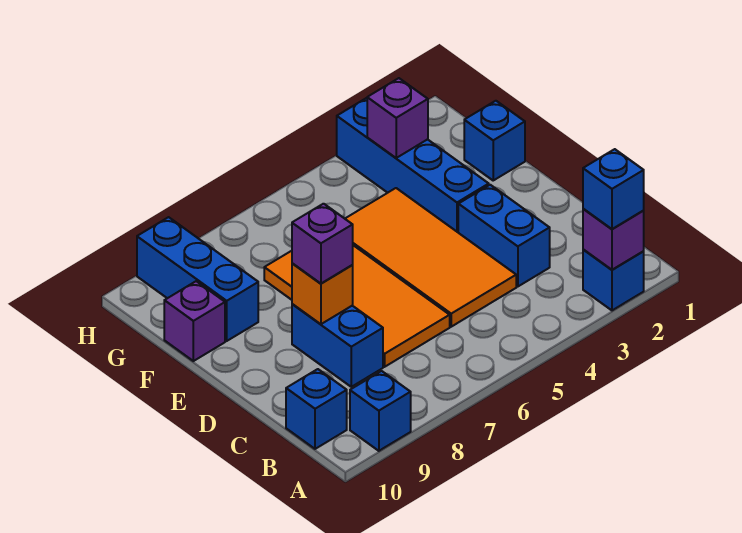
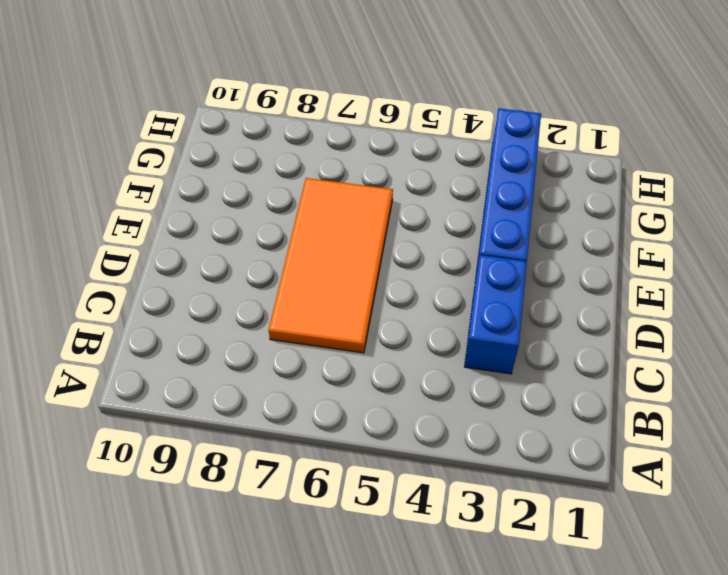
none -> blue brick A2 level 1
none -> blue brick A9 level 1
none -> blue brick B10 level 1

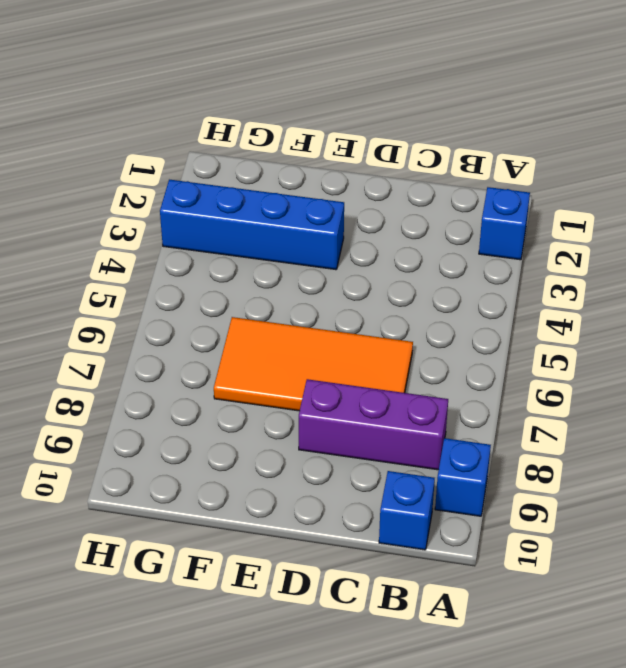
purple brick B8:D8 level 1 -> blue brick C8:D8 level 1
none -> blue brick C3:D3 level 1
none -> orange tile C4:F5 level 1
none -> blue brick F1 level 1

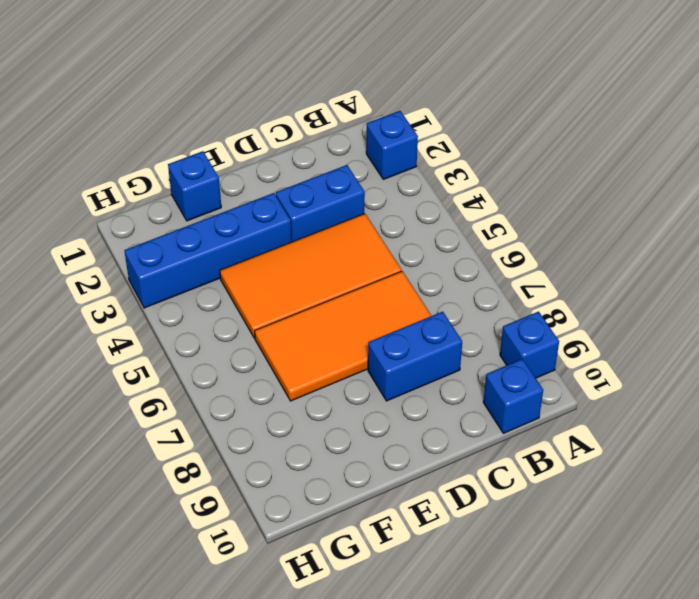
none -> blue brick F9:H9 level 1
none -> purple brick F10 level 1
none -> purple brick A2 level 2

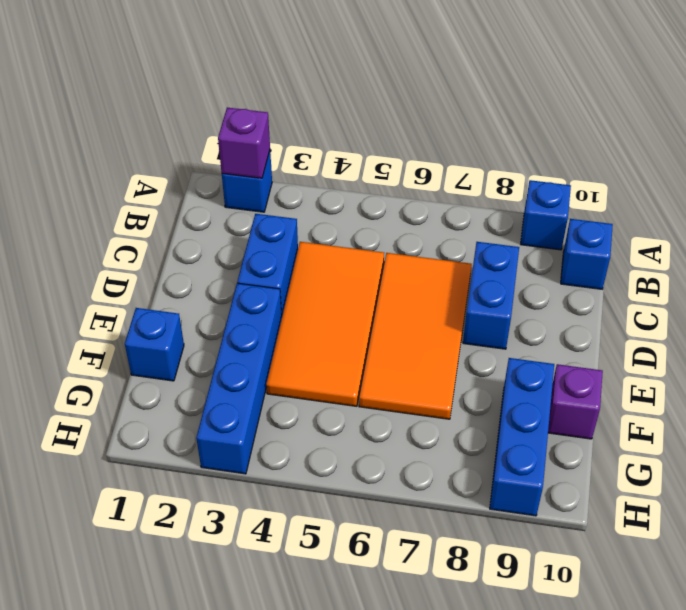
none -> orange brick D8 level 2
none -> purple brick G3 level 2
none -> blue brick A2 level 3

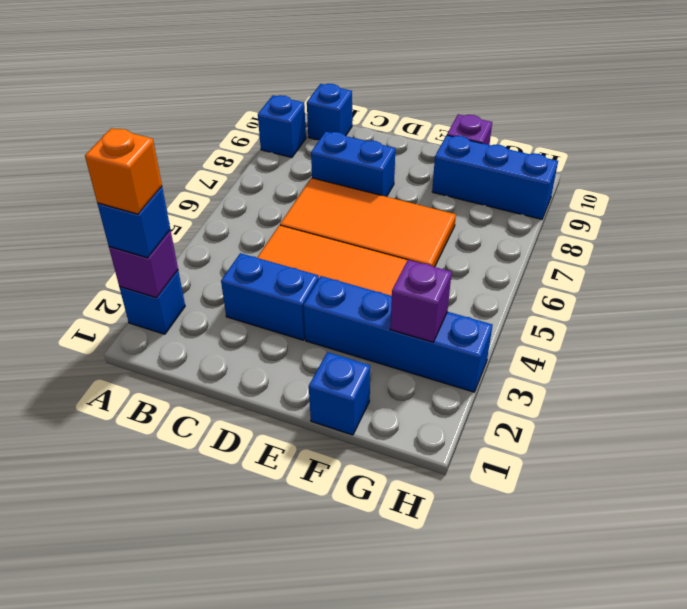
orange brick A2 level 4 -> orange brick D8 level 2
none -> purple brick D8 level 3

